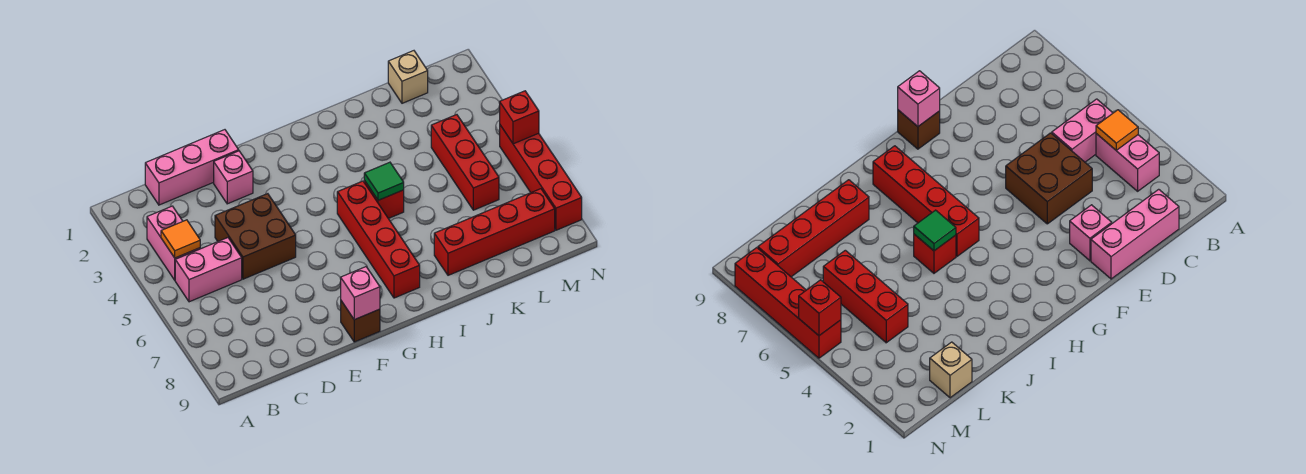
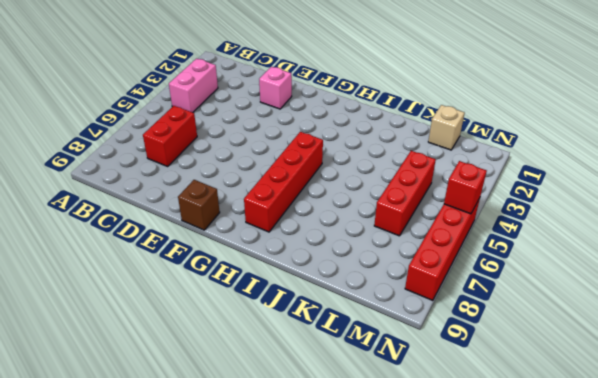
red brick C6:C7 level 1 -> none
none -> pink brick B5:C5 level 1
none -> pink brick C1:E1 level 1
none -> brown brick D4:E5 level 1

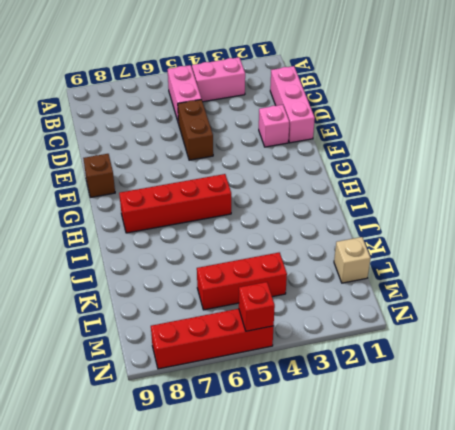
brown brick D5:E5 level 1 -> brown brick D4:E5 level 1
none -> red brick I5 level 1
none -> red brick J8:M8 level 1
none -> orange tile B4 level 2

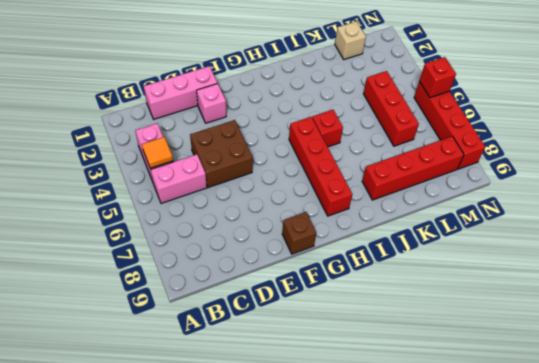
none -> pink brick F9 level 2
none -> green tile I5 level 2

